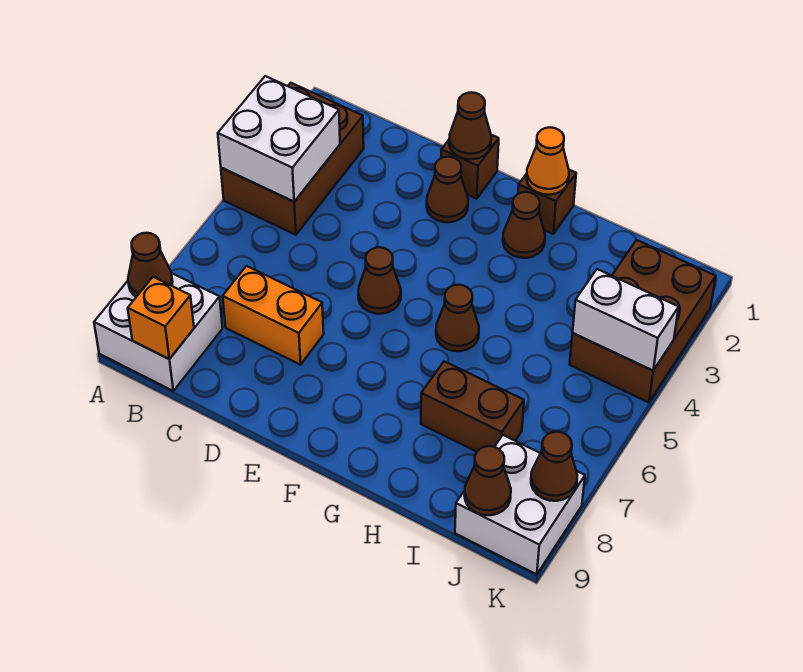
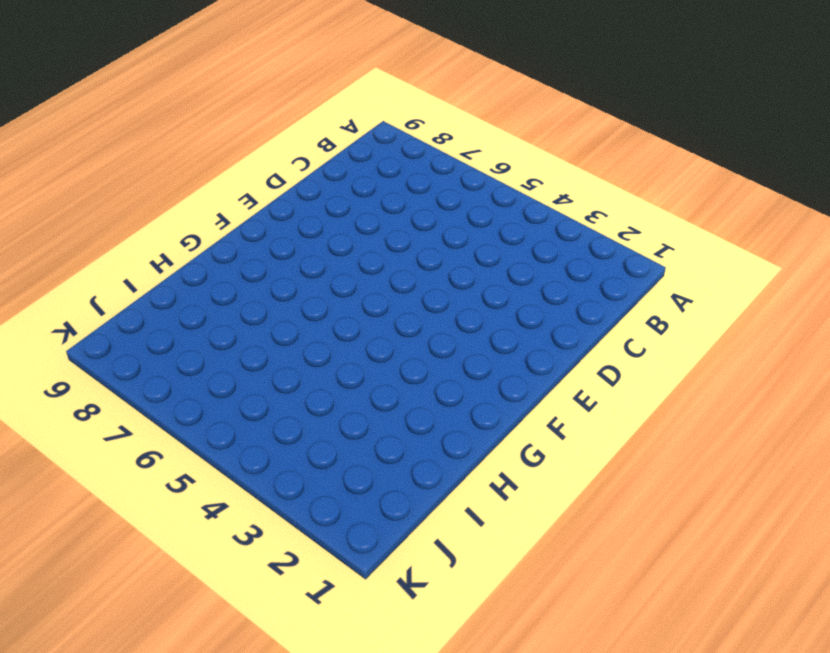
none -> brown brick A2:B4 level 1
none -> white brick A8:B9 level 1
none -> orange brick C7:D7 level 1

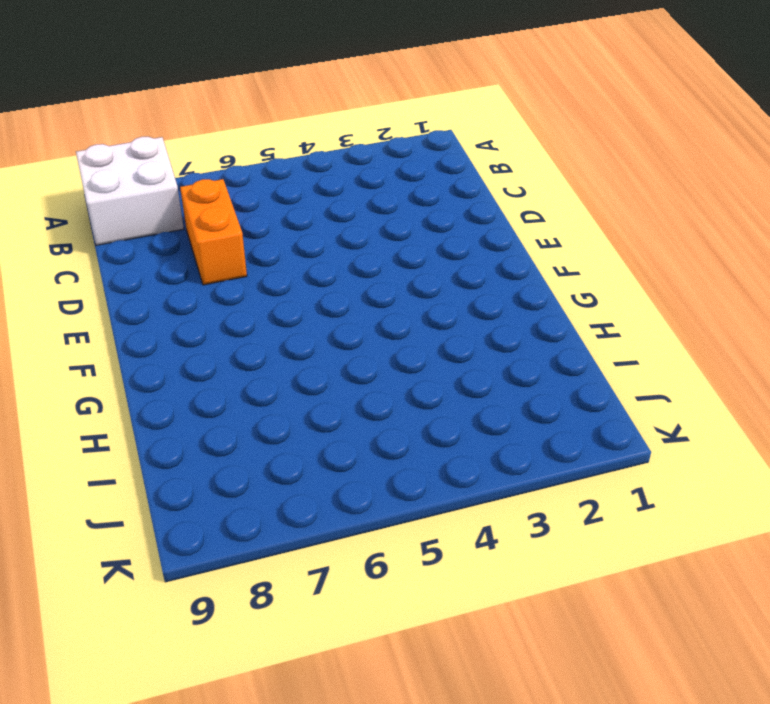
none -> brown brick A2:B4 level 1
none -> brown brick E1 level 1
none -> brown cone E2 level 1

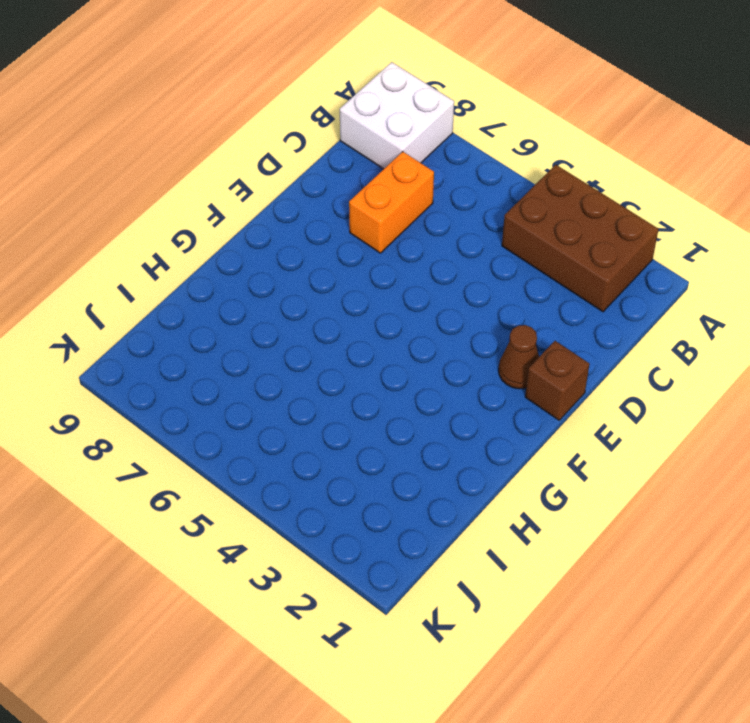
none -> brown cone E5 level 1
none -> brown brick G1 level 1
none -> brown cone G2 level 1

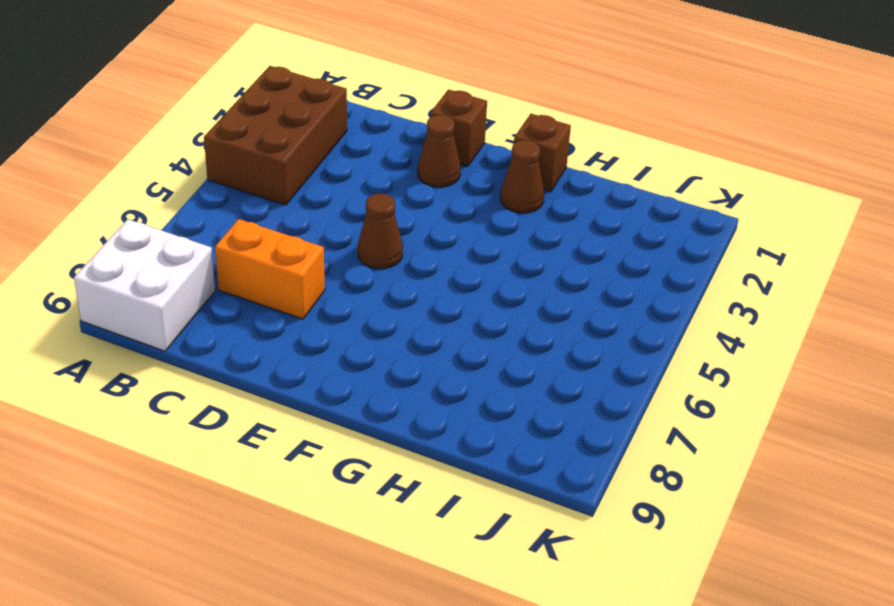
none -> brown cone G5 level 1
none -> brown brick H7:I7 level 1
none -> brown brick J2:K4 level 1

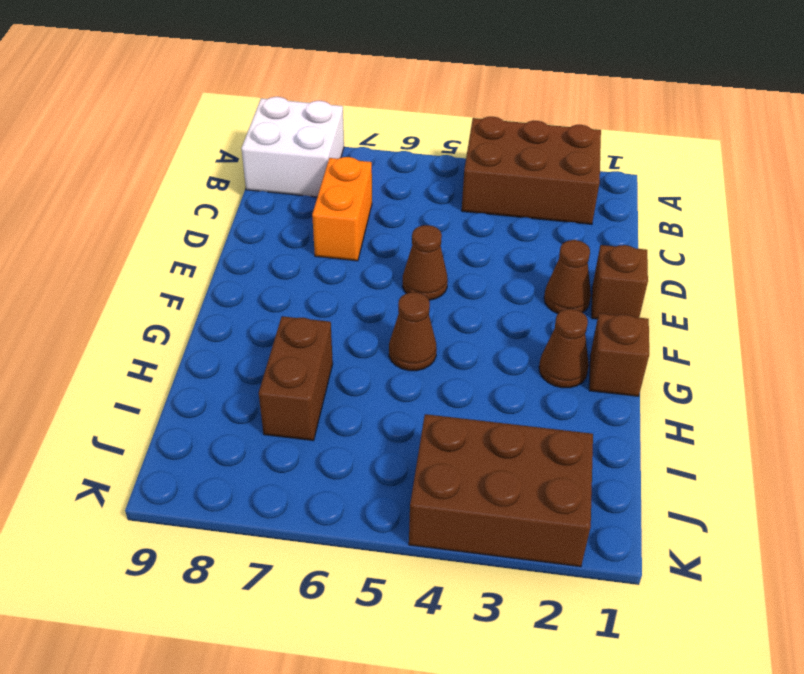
none -> white brick J8:K9 level 1
none -> white brick A3:B4 level 2
none -> brown cone A8 level 2

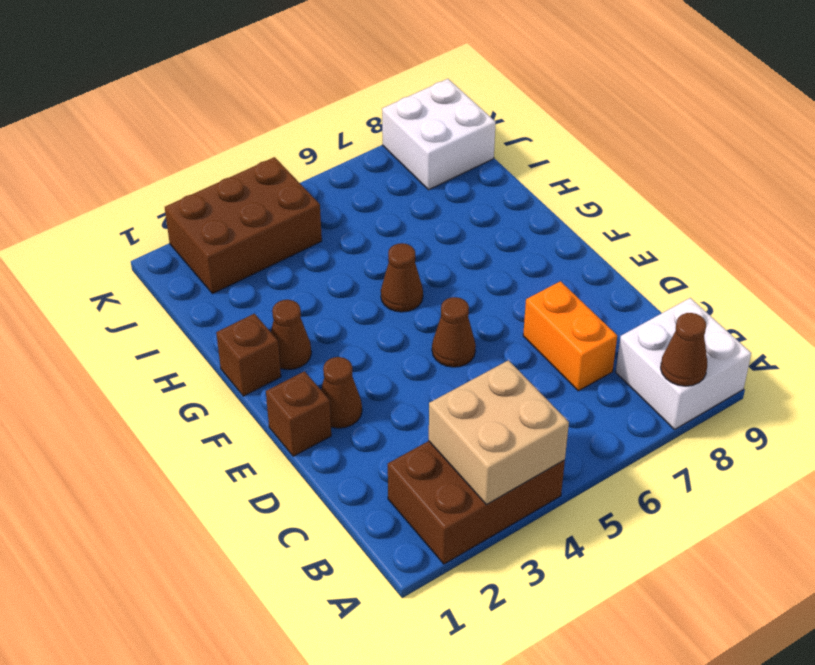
tan brick A3:B4 level 2 -> white brick A3:B4 level 2
none -> brown brick H7:I7 level 1
none -> orange brick B9 level 2
none -> brown cone E1 level 2

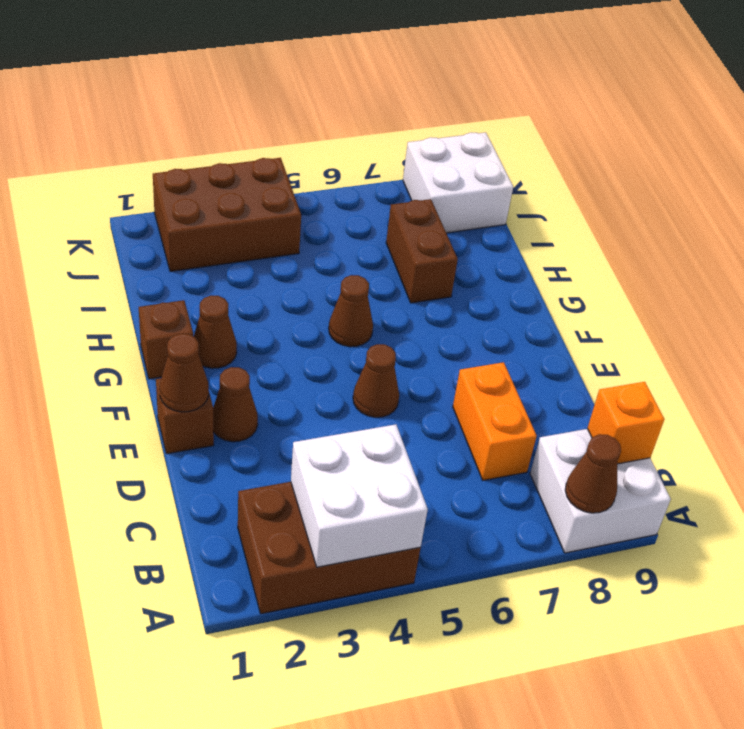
none -> orange cone G1 level 2
none -> white brick J4:K4 level 2
none -> brown cone J9 level 2

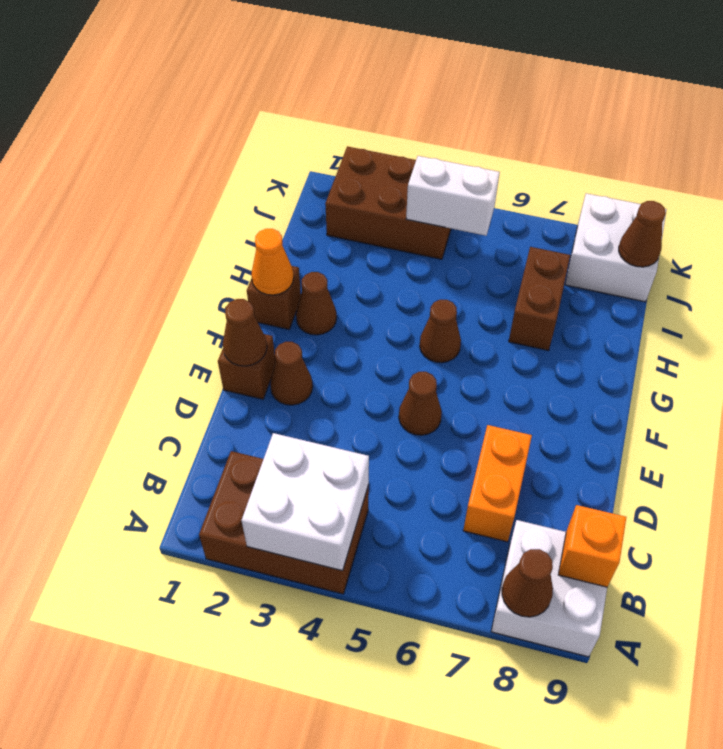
white brick J4:J5 level 2 -> white brick J4:K4 level 2
none -> brown cone K8 level 2

